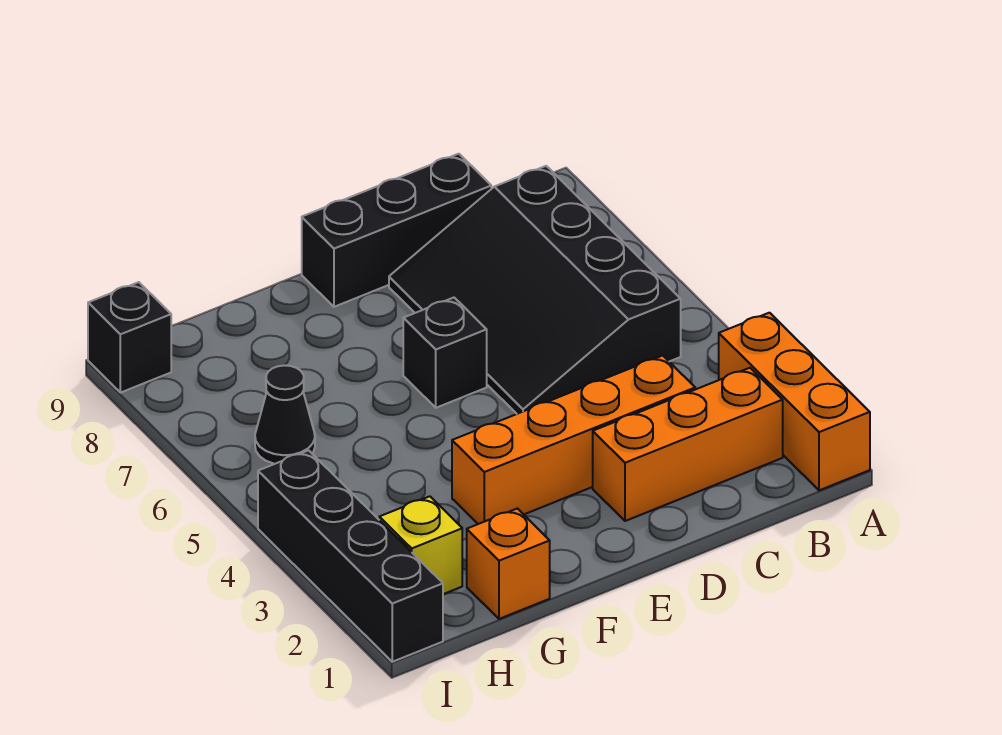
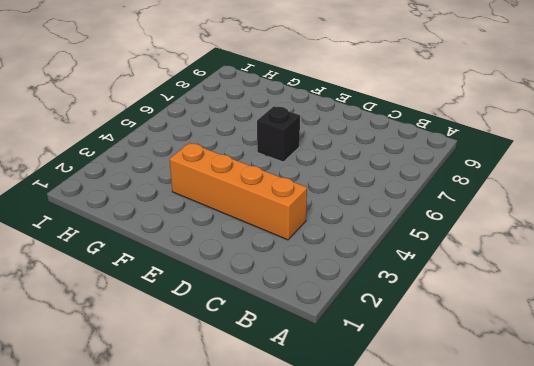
none -> orange brick A1:A3 level 1
none -> orange brick B2:D2 level 1

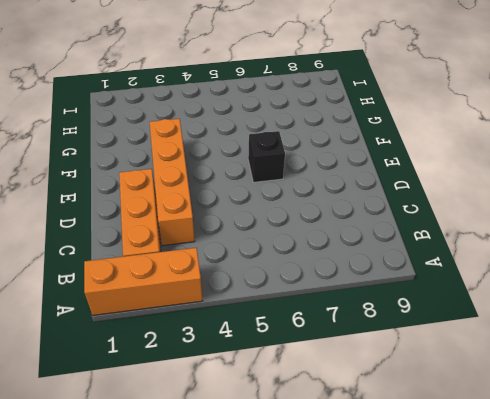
none -> black slope B5:D8 level 1 top B
none -> black brick C9:E9 level 1

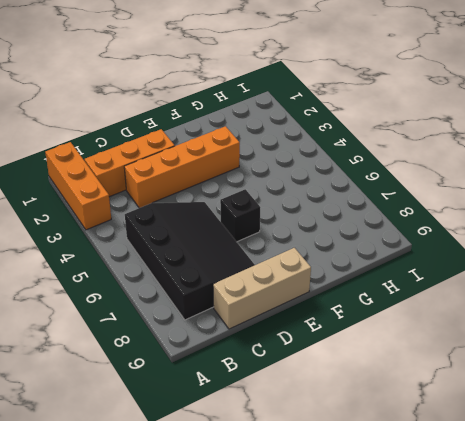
tan brick C9:E9 level 1 -> black brick C9:E9 level 1
none -> orange brick G1 level 1
none -> yellow brick H2 level 1

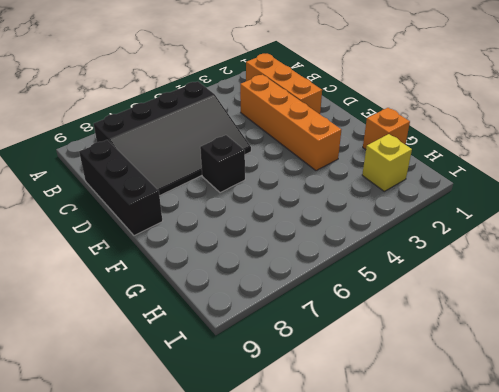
none -> orange brick A1:A3 level 1
none -> black cone H6 level 1

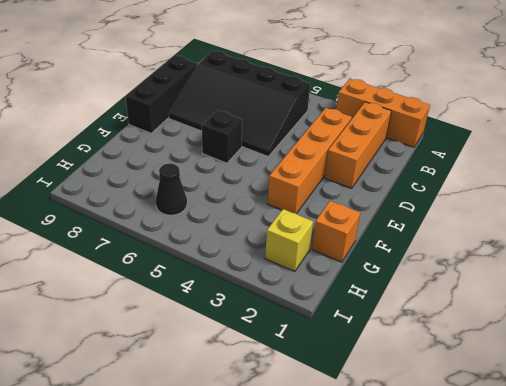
none -> black brick I1:I4 level 1
none -> black brick I9 level 1

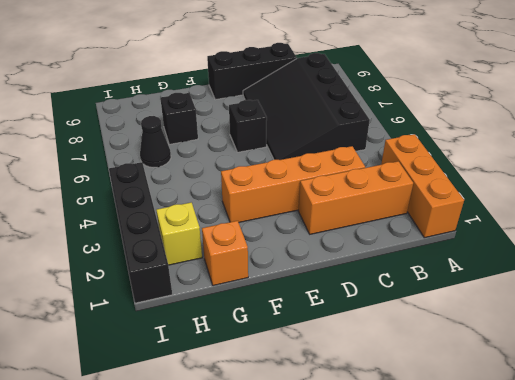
black brick G7 level 1 -> black brick I9 level 1

